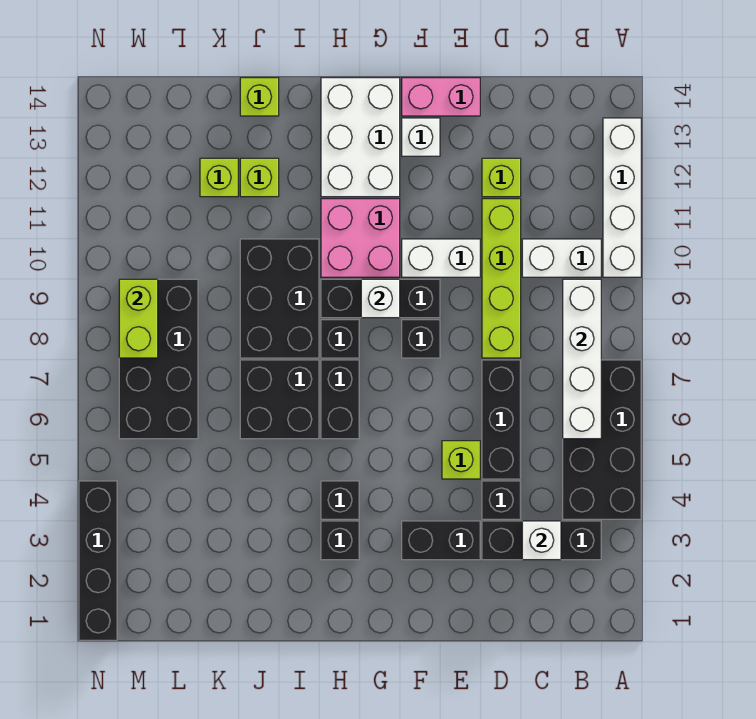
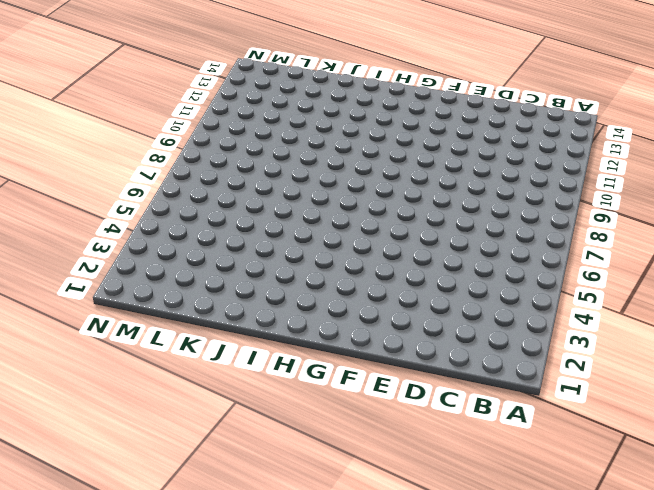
none -> black brick A4:B7 level 1
none -> white brick A10:A13 level 1
none -> black brick B3:D3 level 1
none -> white brick B10:C10 level 1

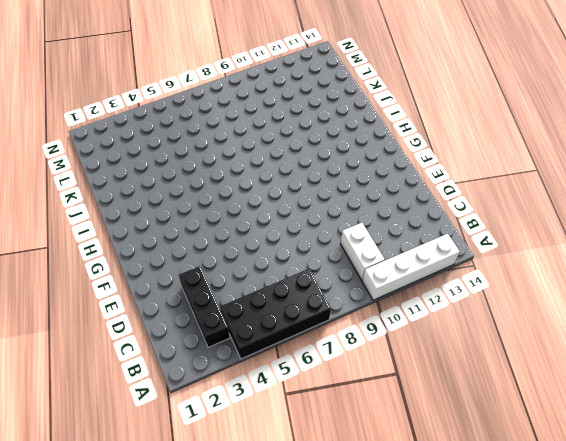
none -> black brick D4 level 1
none -> black brick D5:D7 level 1
none -> lime brick D8:D11 level 1
none -> lime brick D12 level 1

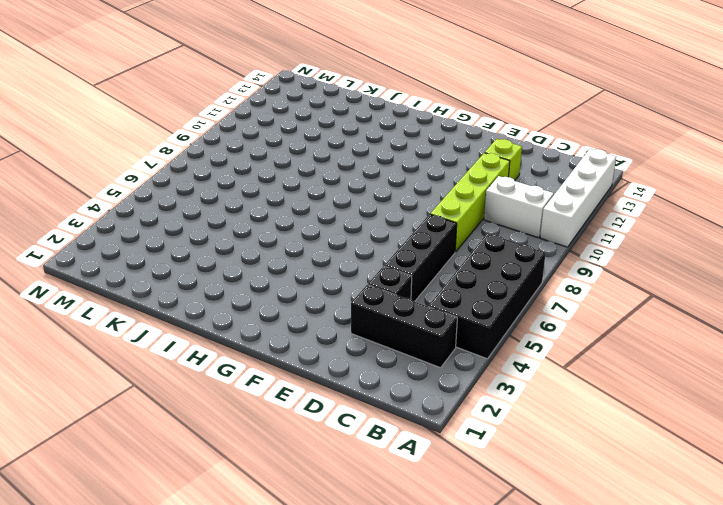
none -> black brick E3:F3 level 1
none -> lime brick E5 level 1
none -> white brick E10:F10 level 1
none -> pink brick E14:F14 level 1

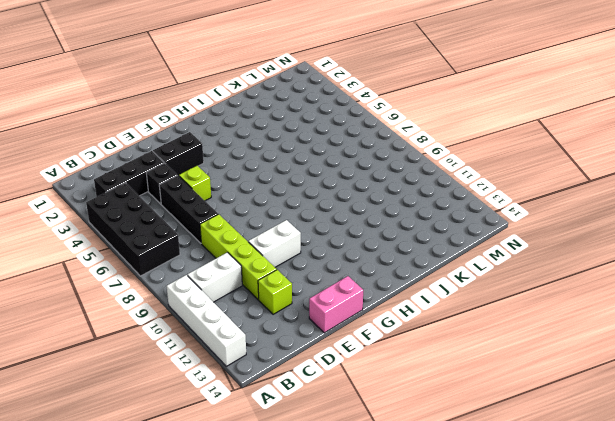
none -> black brick F8 level 1
none -> black brick F9:H9 level 1
none -> white brick F13 level 1
none -> pink brick G10:H11 level 1

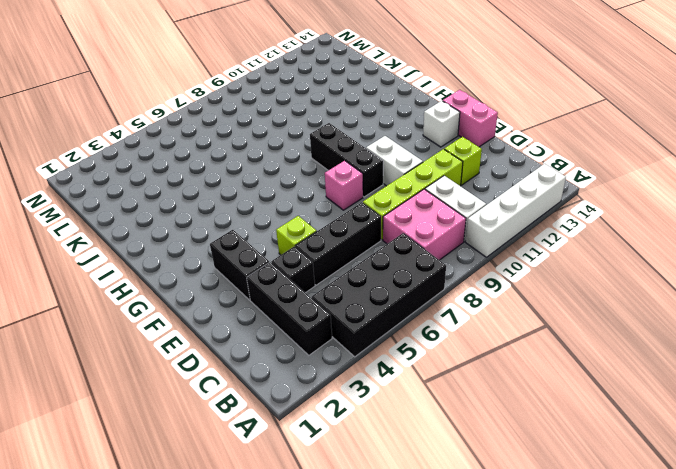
pink brick B8:C9 level 1 -> pink brick G10:H11 level 1
pink brick F8 level 1 -> black brick F8 level 1
none -> white brick G12:H14 level 1
none -> black brick H3 level 1
none -> black brick H4 level 1
none -> black brick H6:H7 level 1

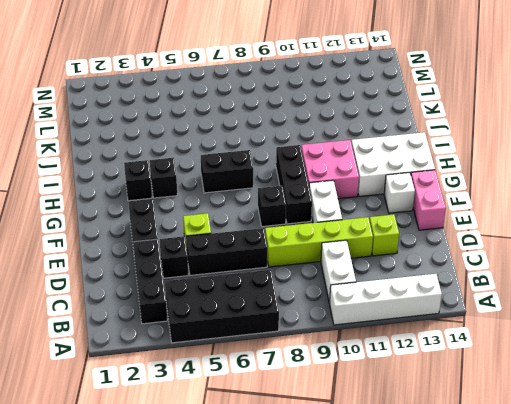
none -> black brick H8 level 1
none -> black brick I6:J7 level 1
none -> black brick I8:J10 level 1
none -> lime brick J12 level 1

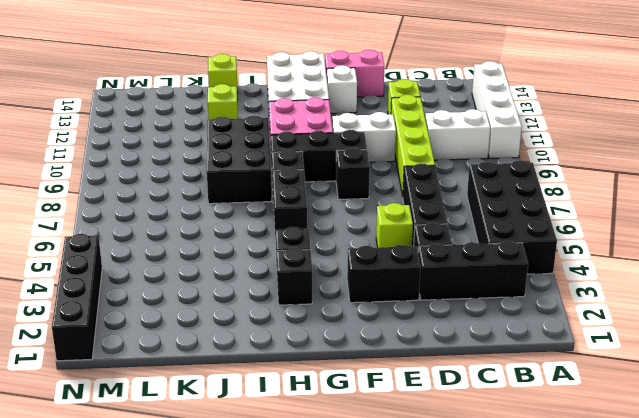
none -> black brick I6:J7 level 1
none -> lime brick K12 level 1
none -> black brick L6:M9 level 1
none -> white brick B6:B9 level 2

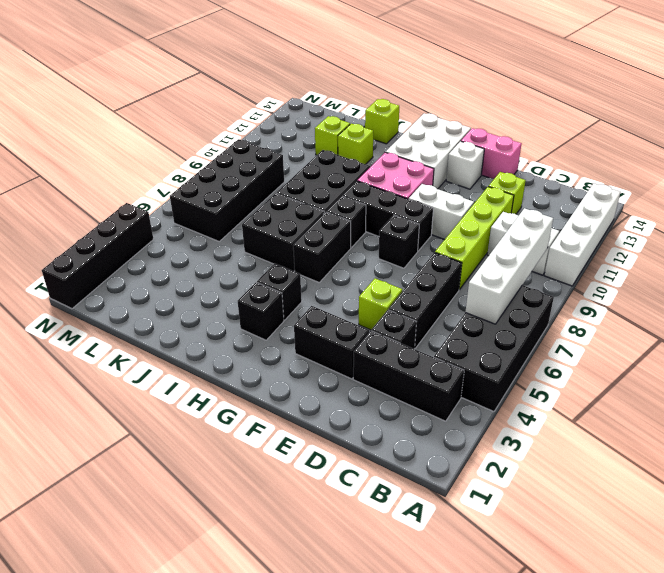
none -> white brick C3 level 2
none -> white brick G9 level 2
none -> lime brick M8:M9 level 2

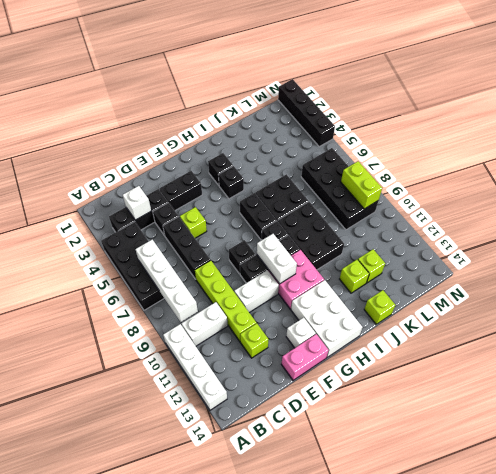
white brick G9:G10 level 2 -> white brick G9 level 2

